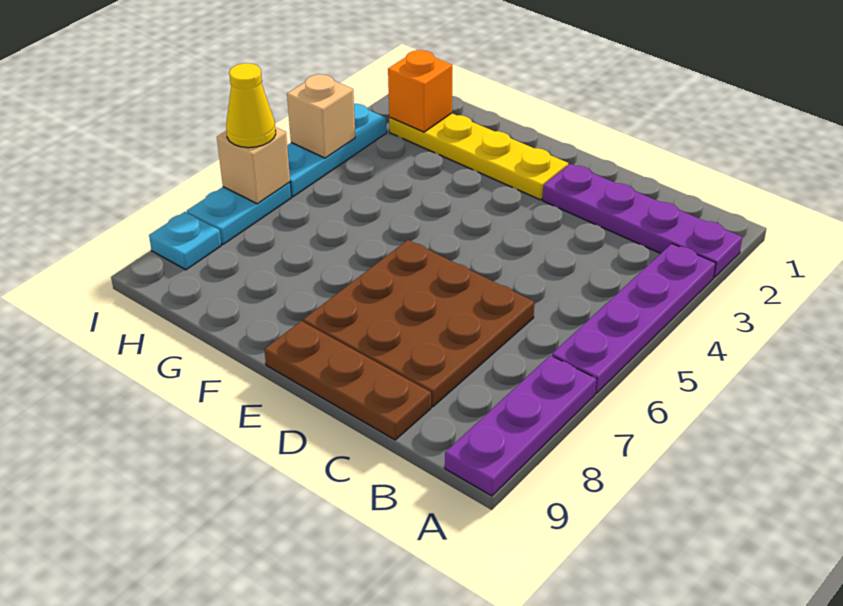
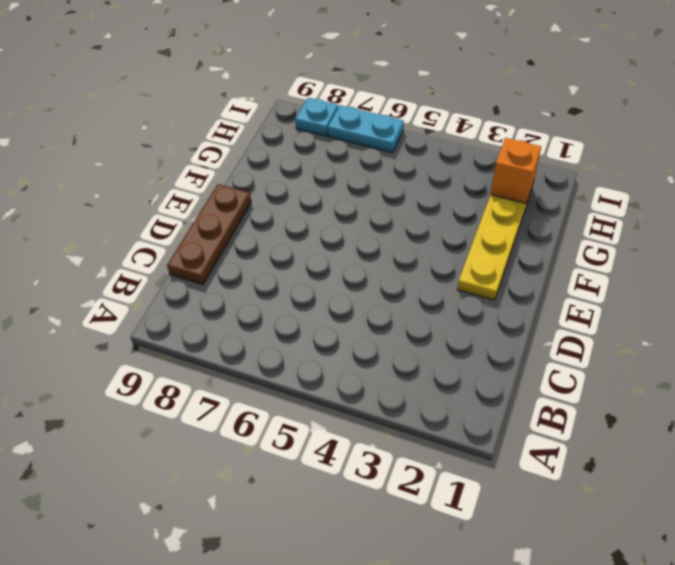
none -> purple plate A2:D2 level 1
none -> purple plate A3:A6 level 1
none -> purple plate A7:A9 level 1

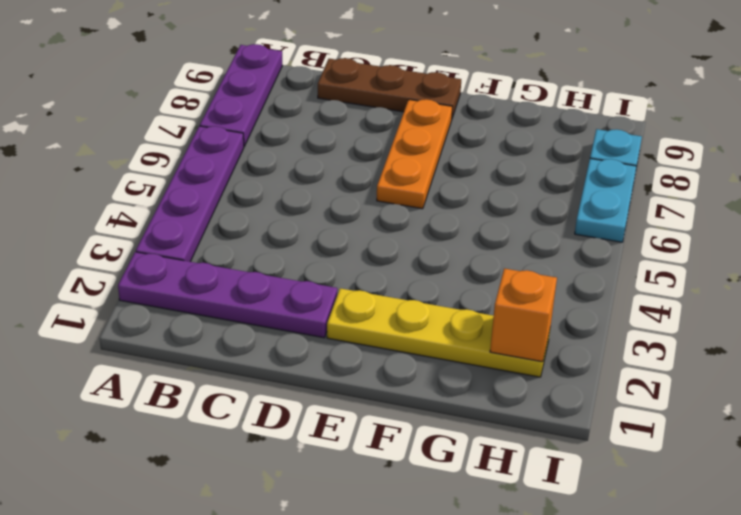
orange plate E6:E8 level 1 -> brown plate C6:E8 level 1
none -> cyan plate I3:I5 level 1
none -> tan brick I4 level 2
none -> tan brick I6 level 2

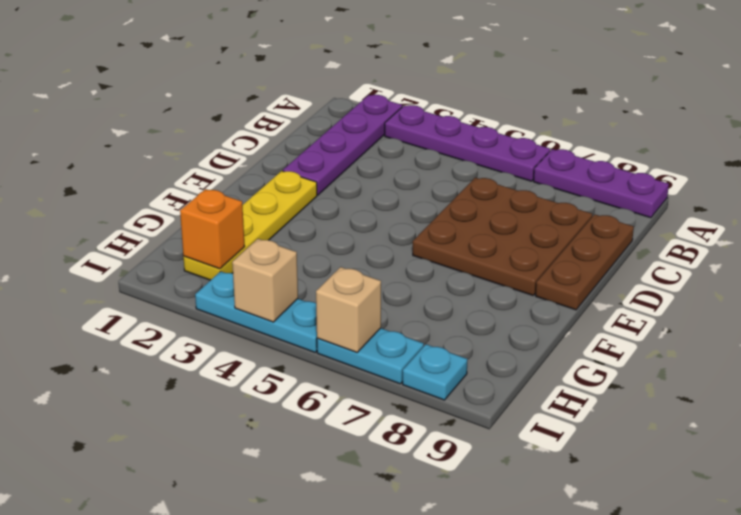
none -> yellow cone I6 level 3

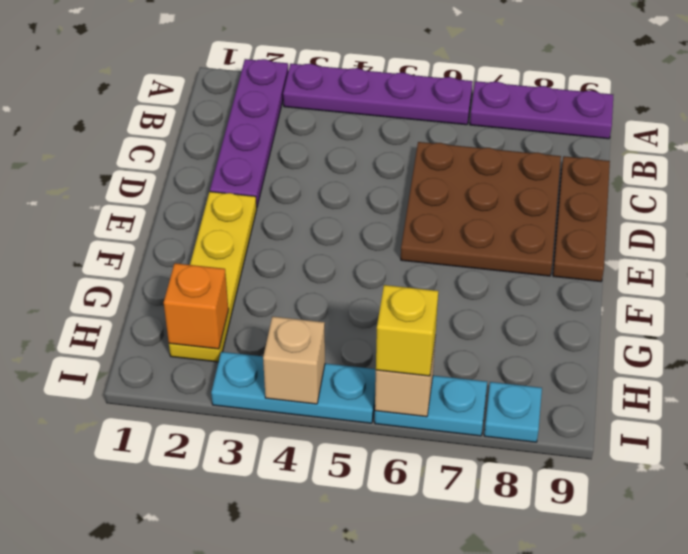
yellow brick I6 level 3 -> yellow cone I6 level 3

